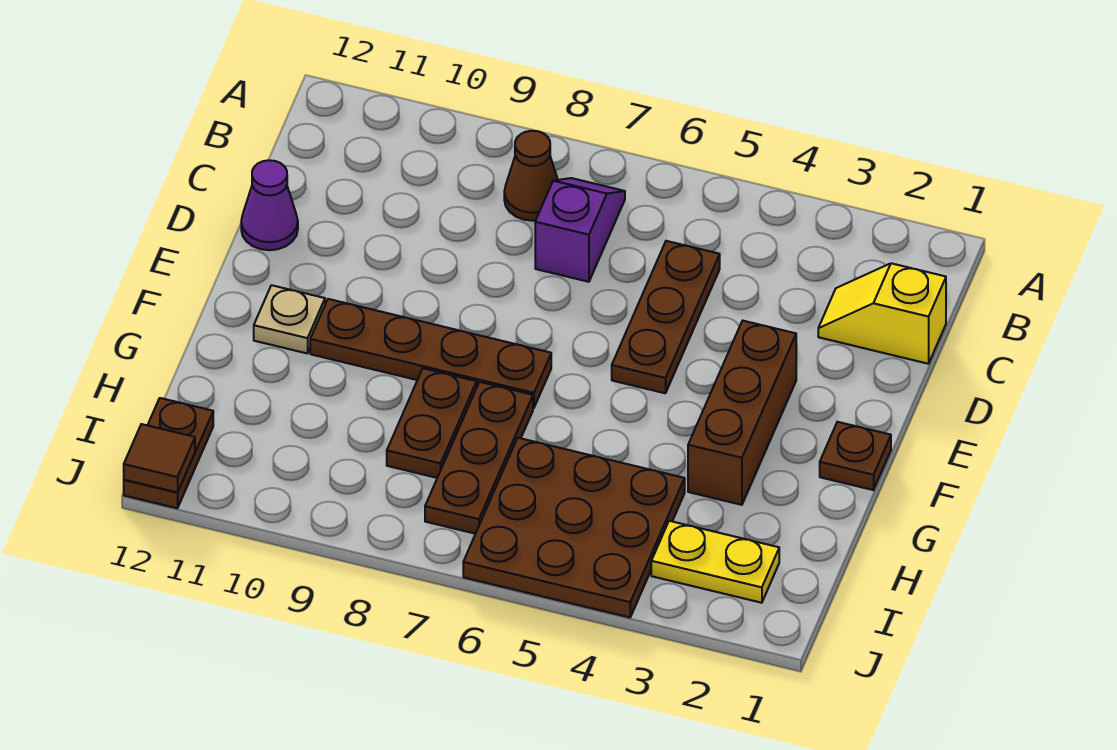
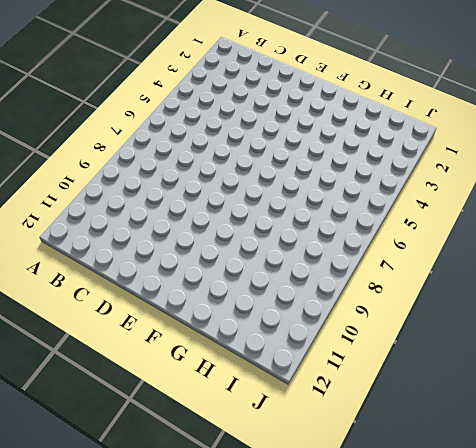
none -> purple slope B7:C7 level 1 top C
none -> brown cone B8 level 1
none -> yellow slope C1:C2 level 1 top 1

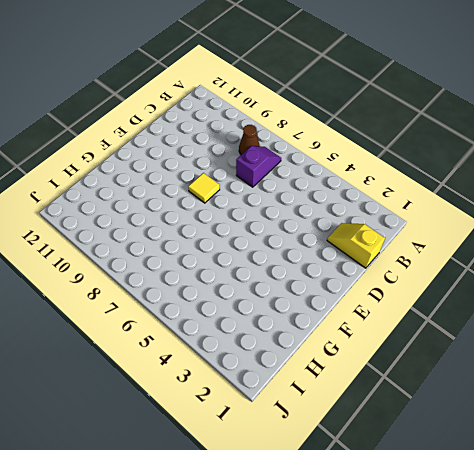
yellow tile E8 level 1 -> none
none -> brown plate C5:E5 level 1
none -> purple cone D12 level 1
none -> brown brick E3:G3 level 1

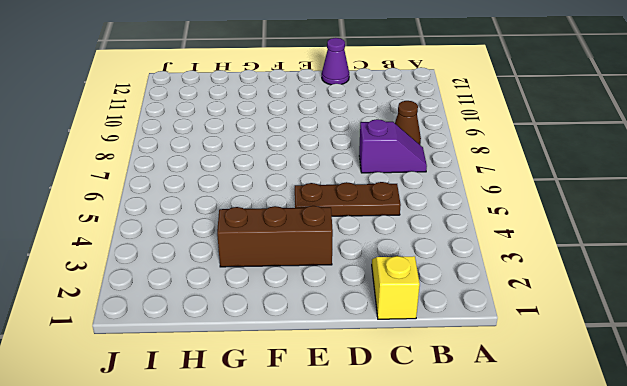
none -> brown plate F1 level 1
none -> brown plate F7:F10 level 1
none -> tan plate F11 level 1

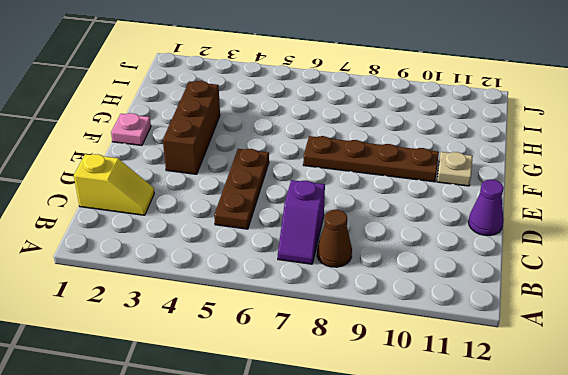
pink plate F1 level 1 -> brown plate F1 level 1
none -> brown plate G7:I7 level 1
none -> brown plate G8:H8 level 1
none -> brown plate H4:J6 level 1

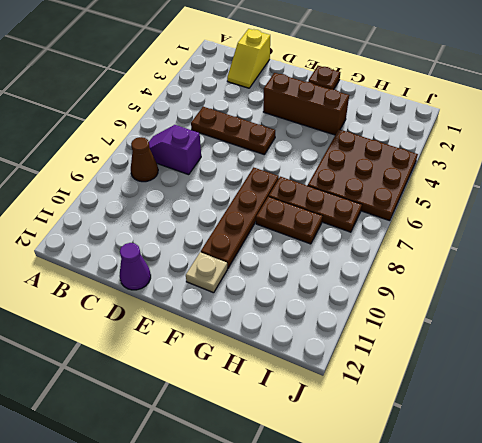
none -> yellow plate I2:I3 level 1
none -> brown plate I12:J12 level 1
none -> brown tile J12 level 2

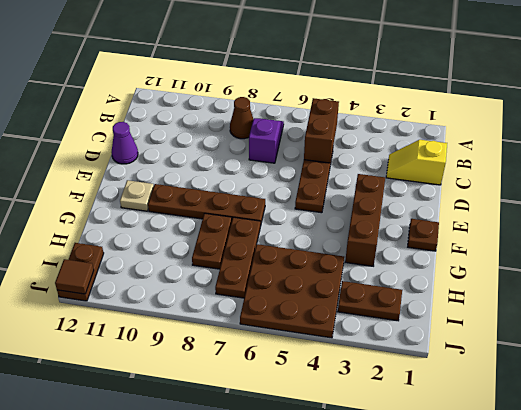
brown brick B5:C5 level 2 -> none
brown plate I2:I3 level 1 -> yellow plate I2:I3 level 1

